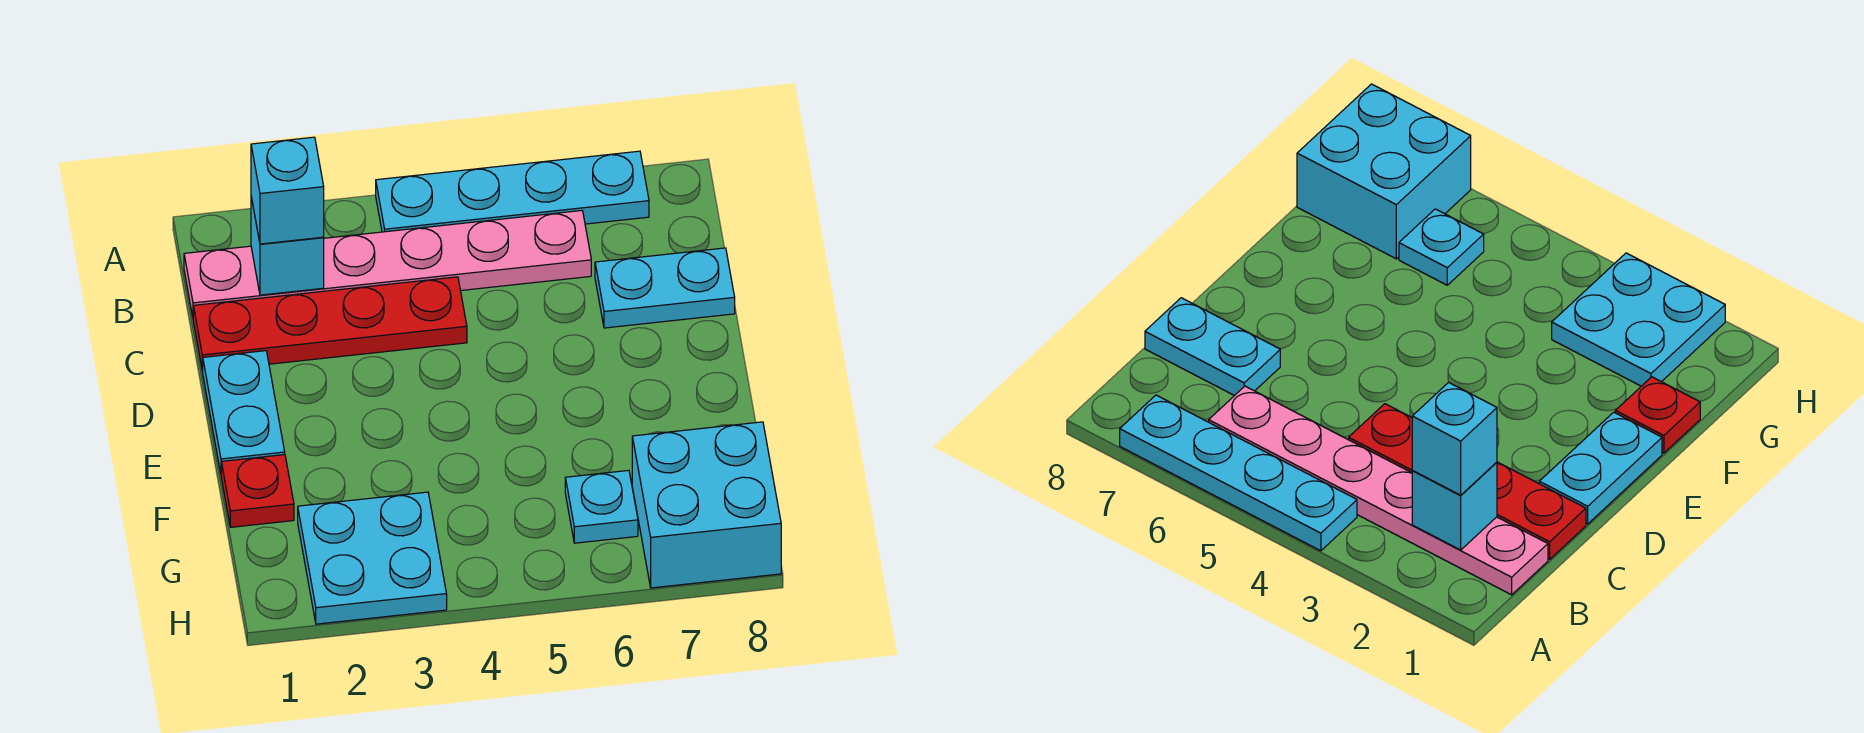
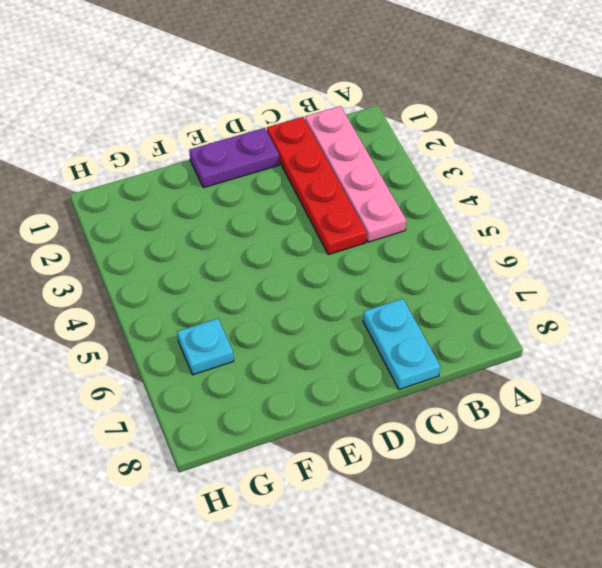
pink plate B1:B4 level 1 -> pink plate B1:B6 level 1
purple plate D1:E1 level 1 -> cyan plate D1:E1 level 1
none -> cyan plate A4:A7 level 1
none -> red plate F1 level 1

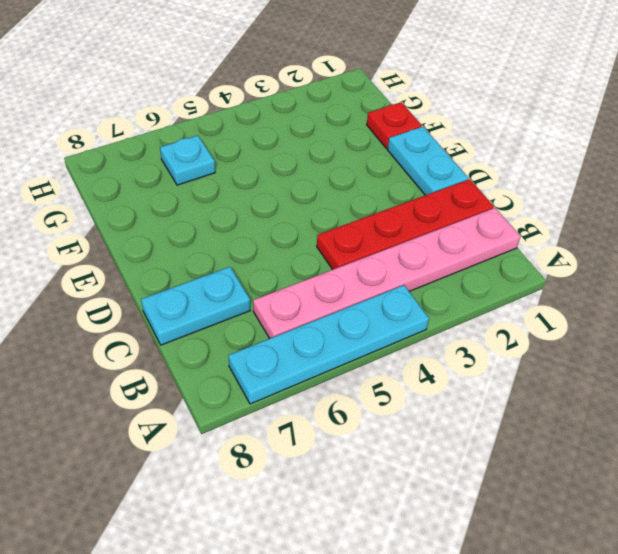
none -> cyan plate G2:H3 level 1
none -> cyan brick G7:H8 level 1

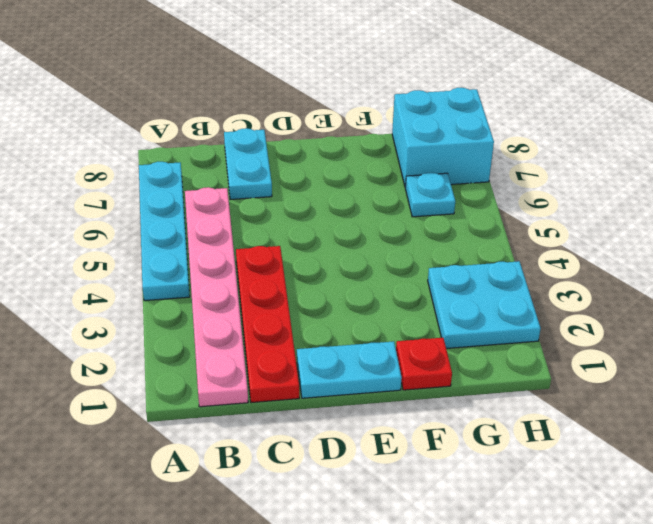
none -> cyan brick B2 level 2
none -> cyan brick B2 level 3

